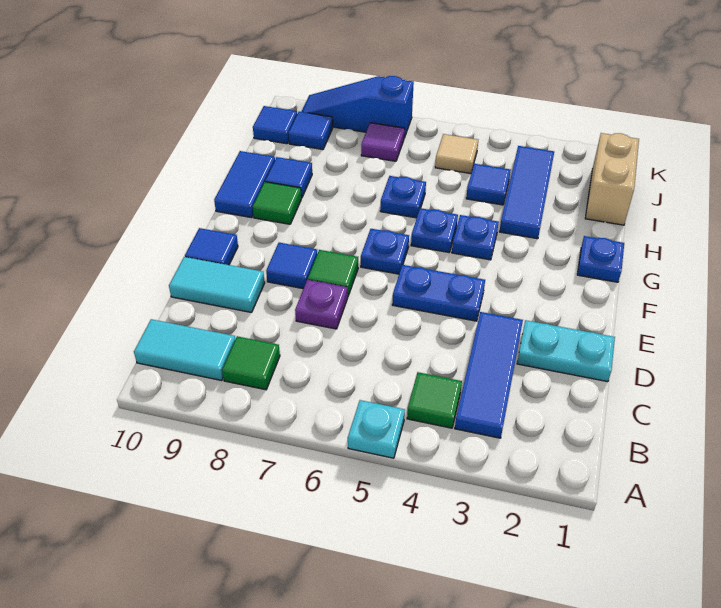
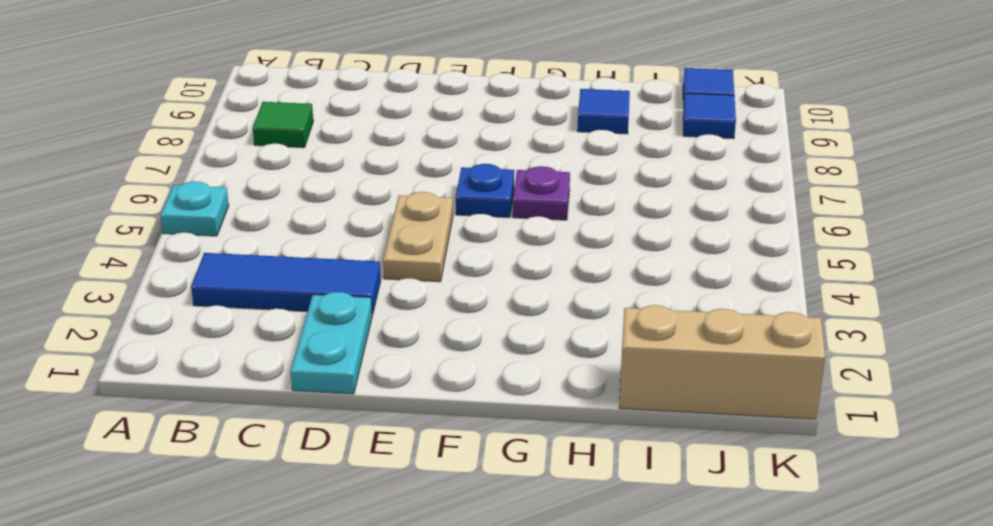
tan plate E4:E5 level 1 -> blue plate E4:E5 level 1
purple plate G6 level 1 -> purple plate D7 level 1
tan brick I1:K1 level 1 -> tan brick I1:J1 level 1
none -> green tile B4 level 1
none -> cyan tile B9:B10 level 1
none -> cyan tile D9:D10 level 1

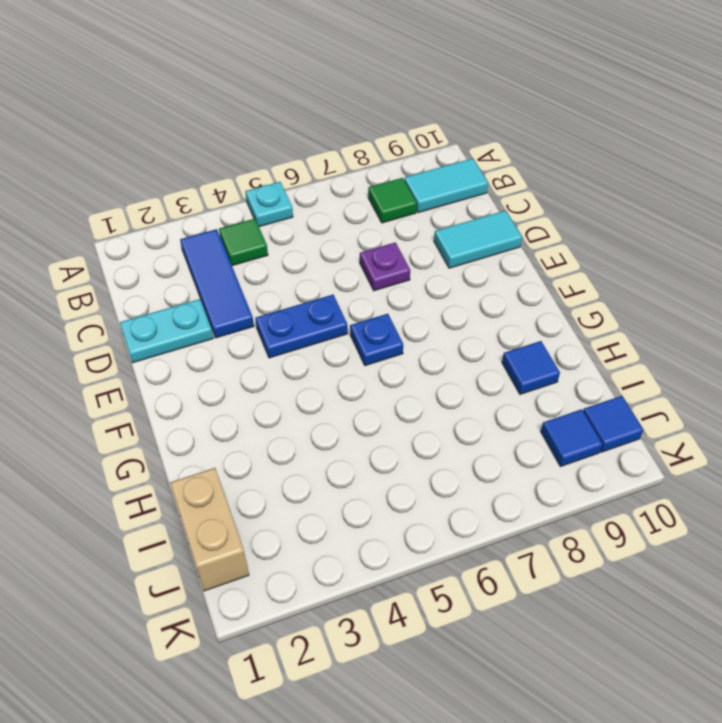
none -> green tile E7 level 1
none -> blue tile E8 level 1
none -> blue tile E10 level 1

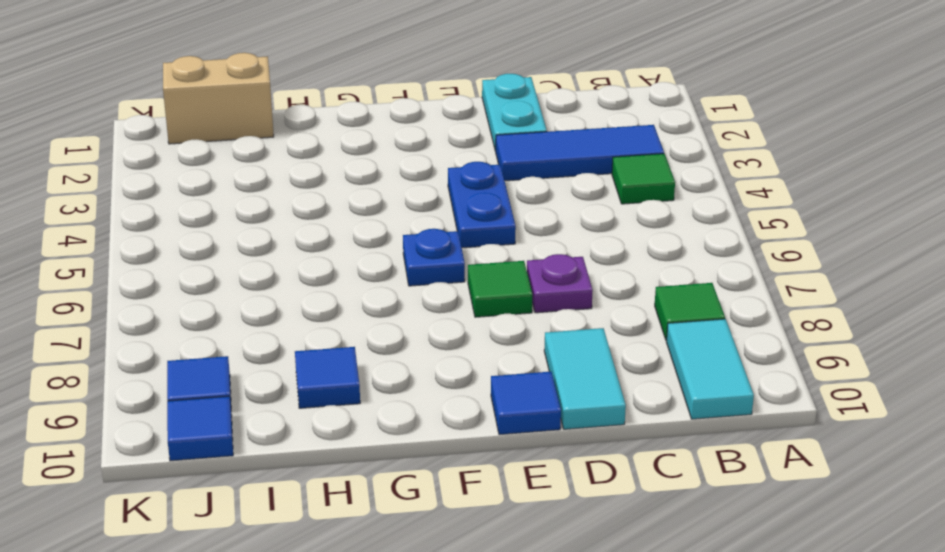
none -> cyan plate A5 level 1
none -> blue tile E8 level 1
none -> blue plate G1 level 1

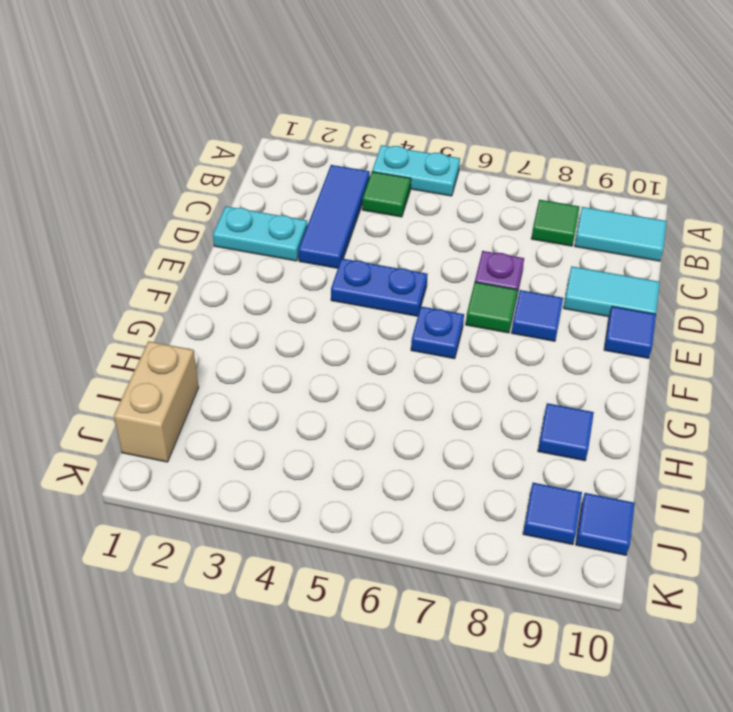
cyan plate A4:A5 level 1 -> cyan plate A5 level 1
none -> blue plate G1 level 1
none -> blue plate G4 level 1
none -> blue plate G5 level 1

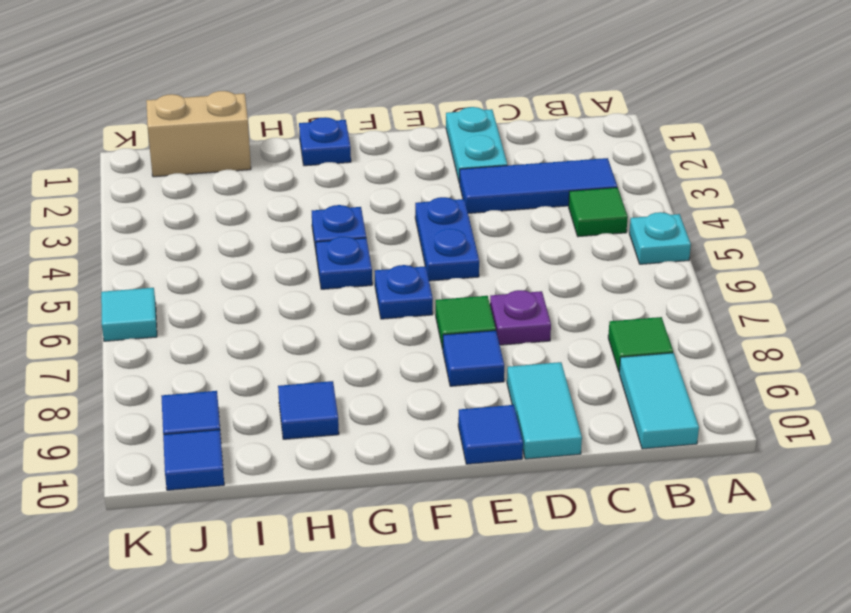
cyan tile K6 level 1 -> none
none -> green tile G9 level 1
none -> blue tile G10:H10 level 1
none -> blue tile H3:J3 level 1

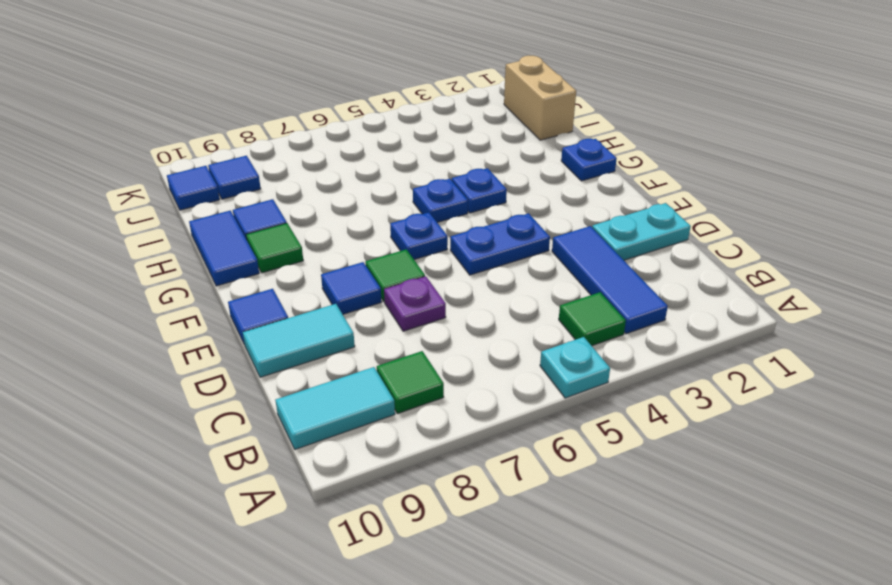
none -> blue tile H3:J3 level 1
none -> blue plate H6 level 1
none -> blue tile I4 level 1

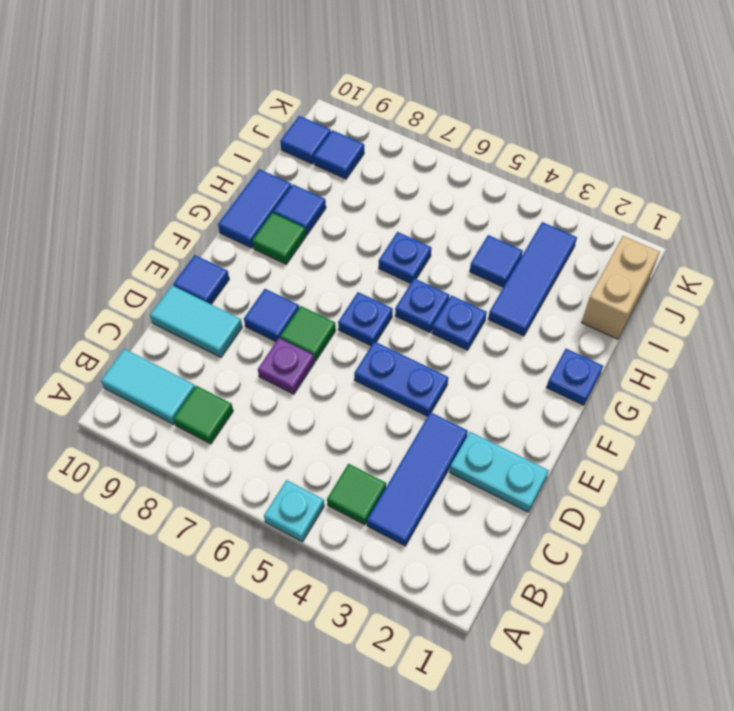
none -> tan tile J5 level 1
none -> purple tile J7 level 1
none -> blue slope K7:K9 level 1 top 7

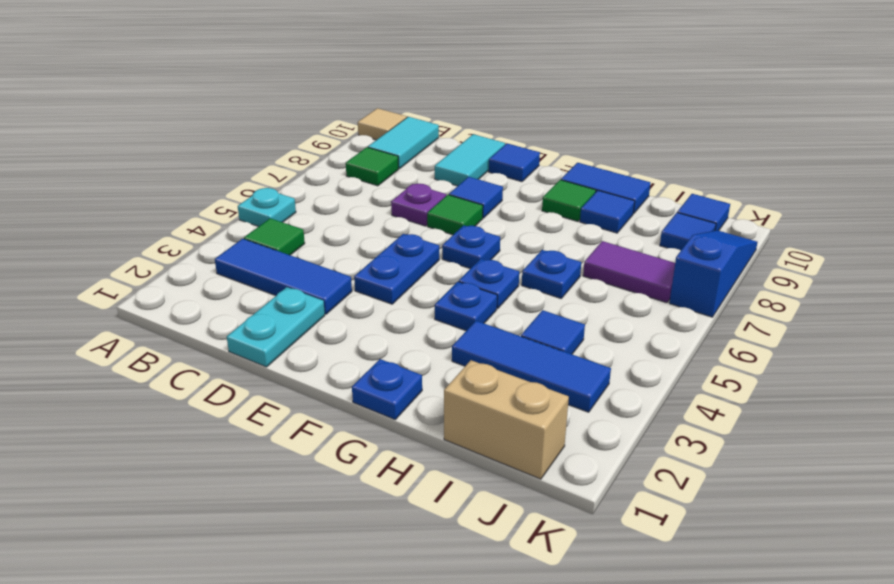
tan tile A10 level 1 -> tan tile J5 level 1
purple tile I7:J7 level 1 -> purple tile J7 level 1

